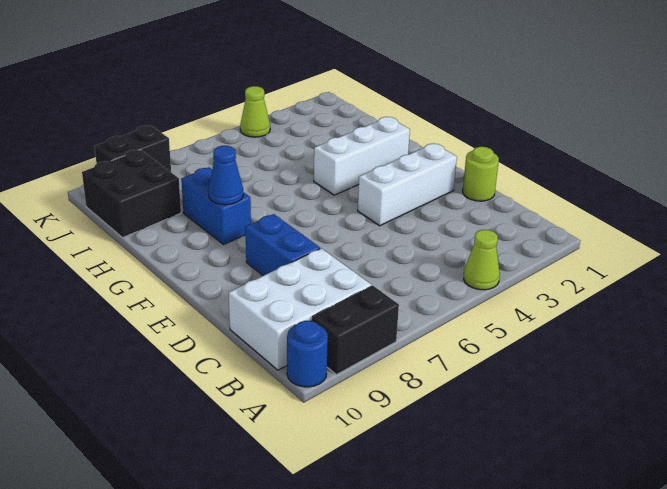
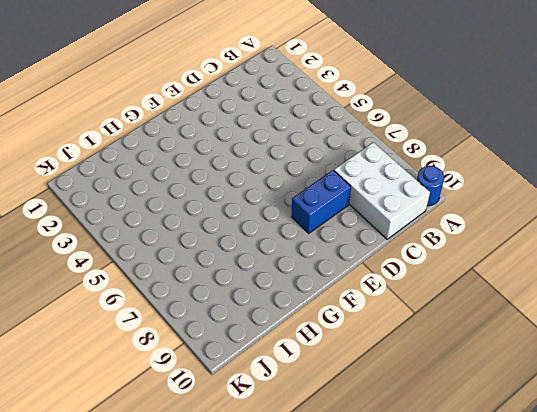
none -> lime cone A4 level 1
none -> black brick A8:A9 level 1
none -> lime round brick D1 level 1

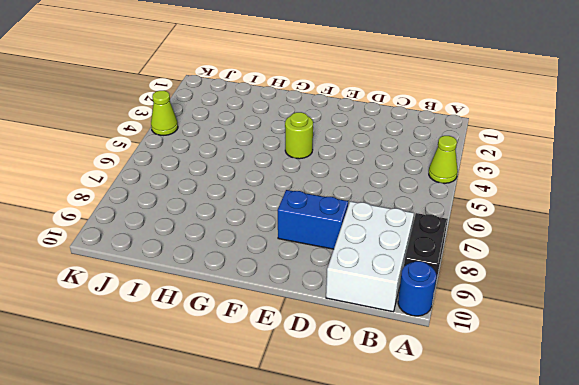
lime round brick F4 level 1 -> lime round brick D1 level 1
none -> white brick E2:E4 level 1
none -> white brick G2:G4 level 1
none -> blue brick G8:H8 level 1

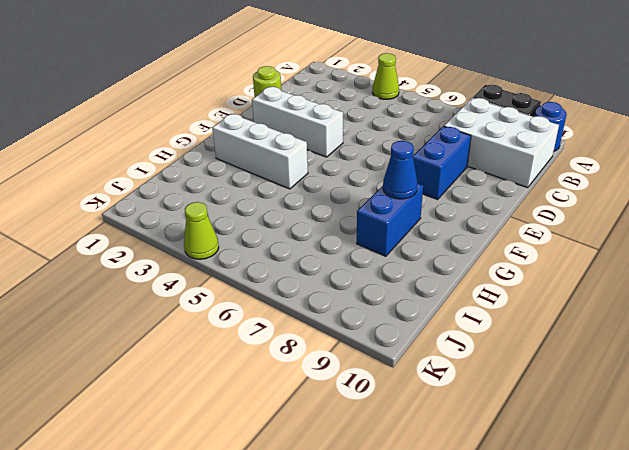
none -> black brick I9:J10 level 1
none -> black brick K8:K9 level 1

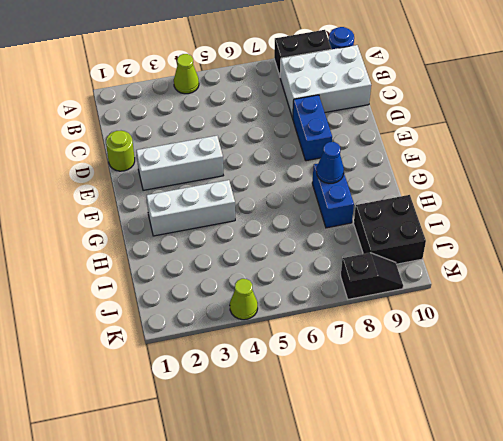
black slope K8:K9 level 1 top 8 -> black brick K8:K9 level 1

